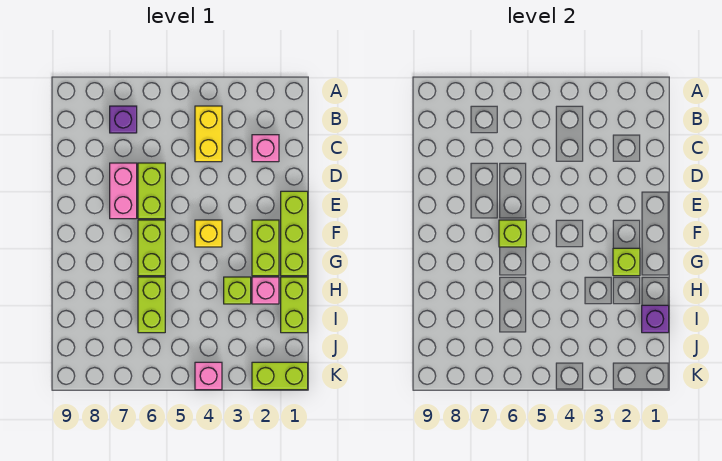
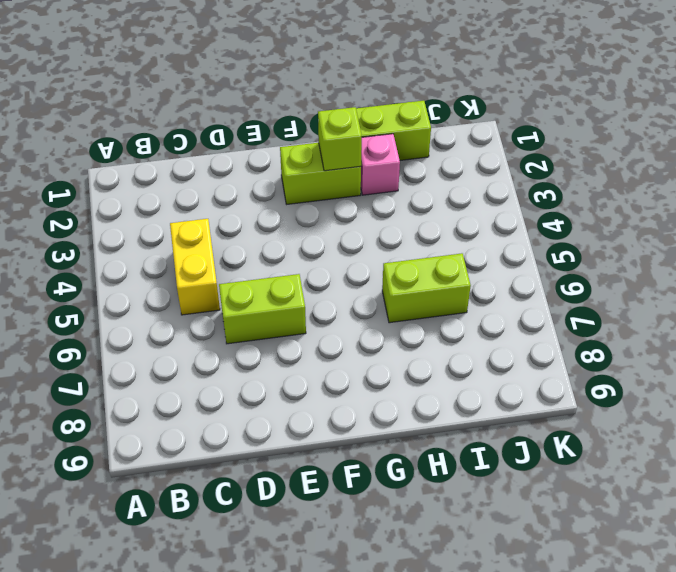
yellow brick C4:C5 level 1 -> yellow brick B4:C4 level 1
none -> purple brick B7 level 1
none -> pink brick C2 level 1
none -> pink brick D7:E7 level 1

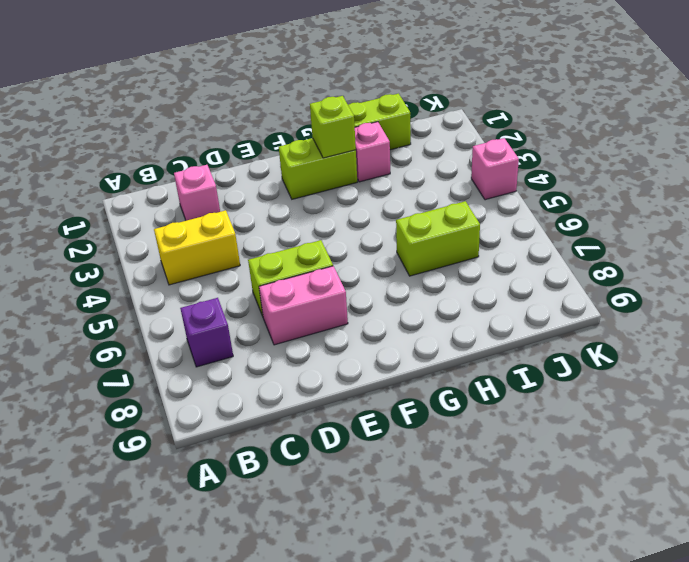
none -> lime brick E1:G1 level 1
none -> yellow brick F4 level 1
none -> lime brick F6:G6 level 1

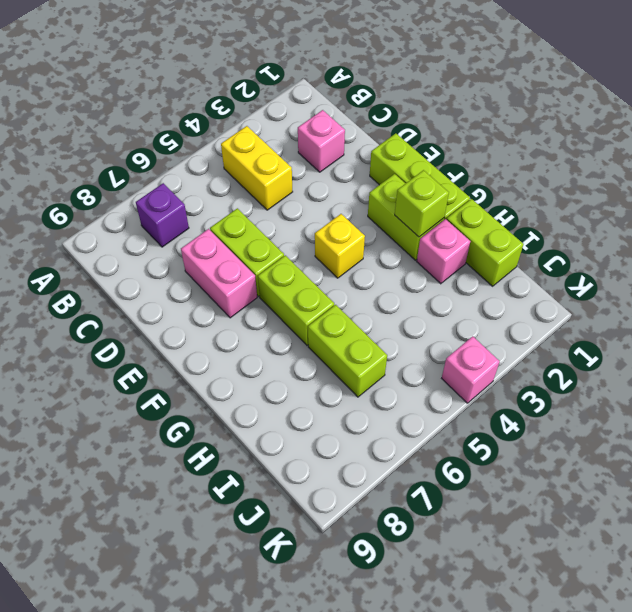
none -> lime brick H3 level 1
none -> lime brick K1:K2 level 1
none -> lime brick F6 level 2

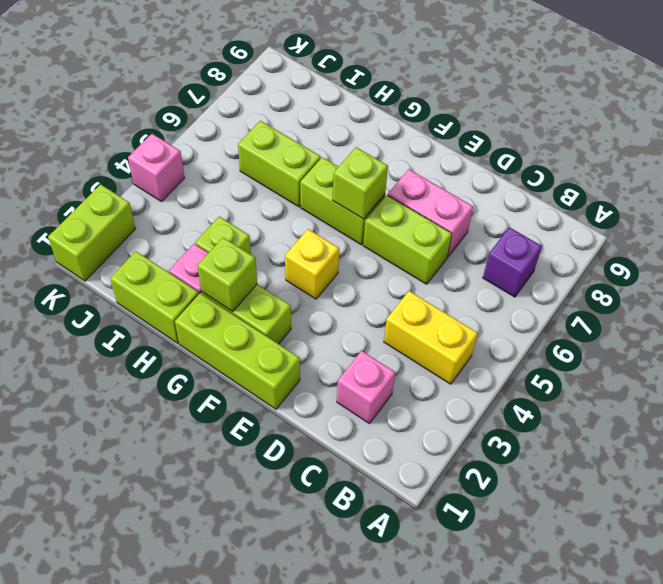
none -> purple brick I1 level 2

